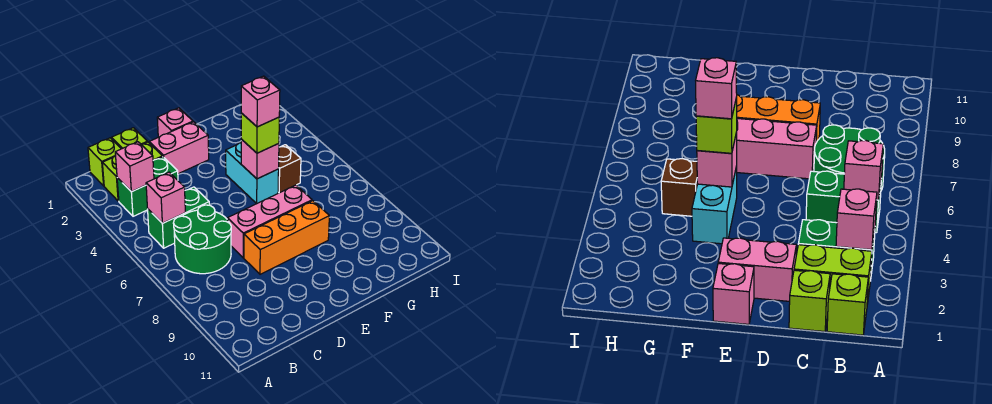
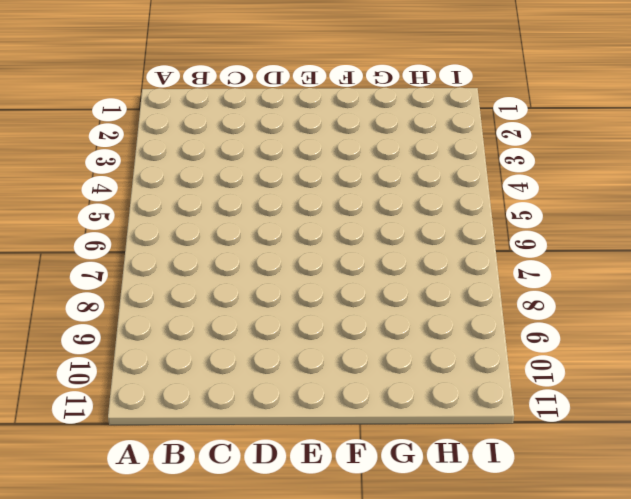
none -> lime brick B1 level 1
none -> lime brick B2:C2 level 1
none -> green brick B3:C3 level 1

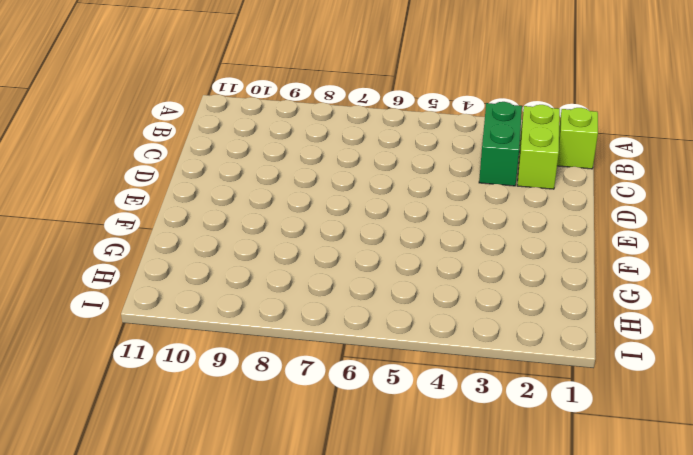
none -> green brick B5:C5 level 1
none -> green round brick B6:C7 level 1
none -> lime brick C1 level 1

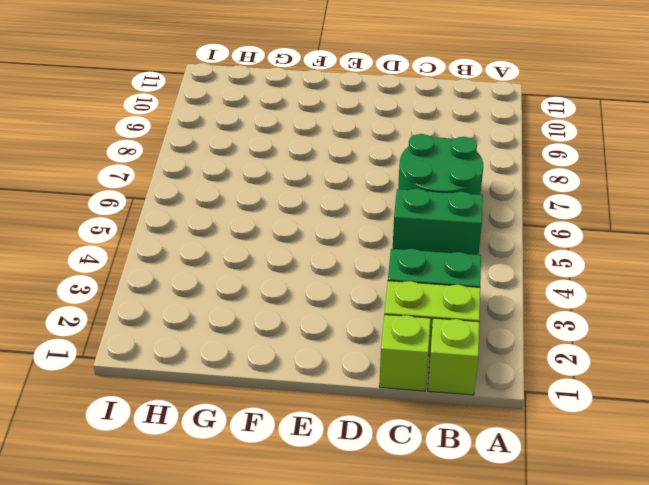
none -> pink brick D2:E2 level 1
none -> pink brick D7:F7 level 1
none -> orange brick D8:F8 level 1

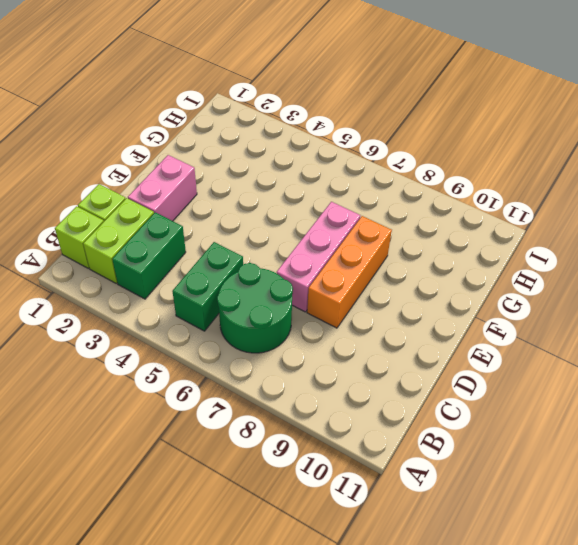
none -> pink brick E1 level 1
none -> cyan brick F4:F5 level 1
none -> brown brick G5 level 1

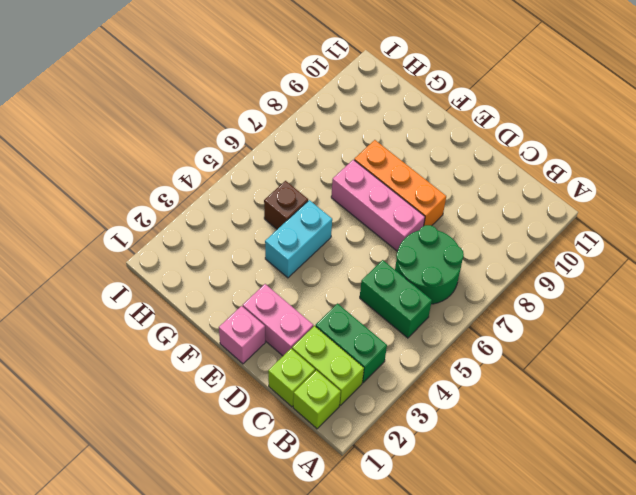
none -> pink brick B3 level 2
none -> pink brick B5 level 2
none -> pink brick F5 level 2

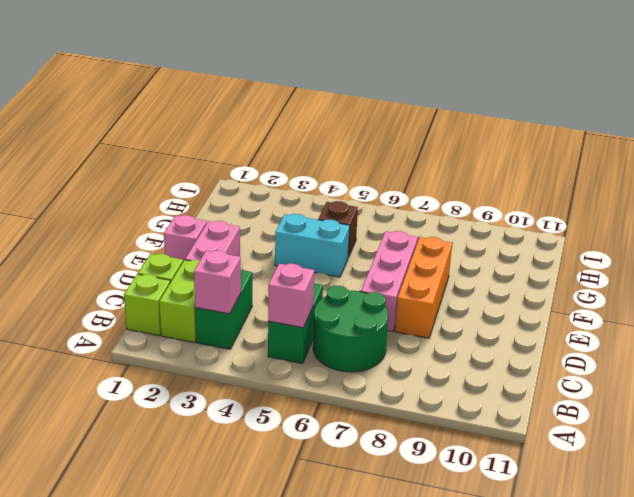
none -> pink brick F5 level 2
none -> lime brick F5 level 3
none -> pink brick F5 level 4

